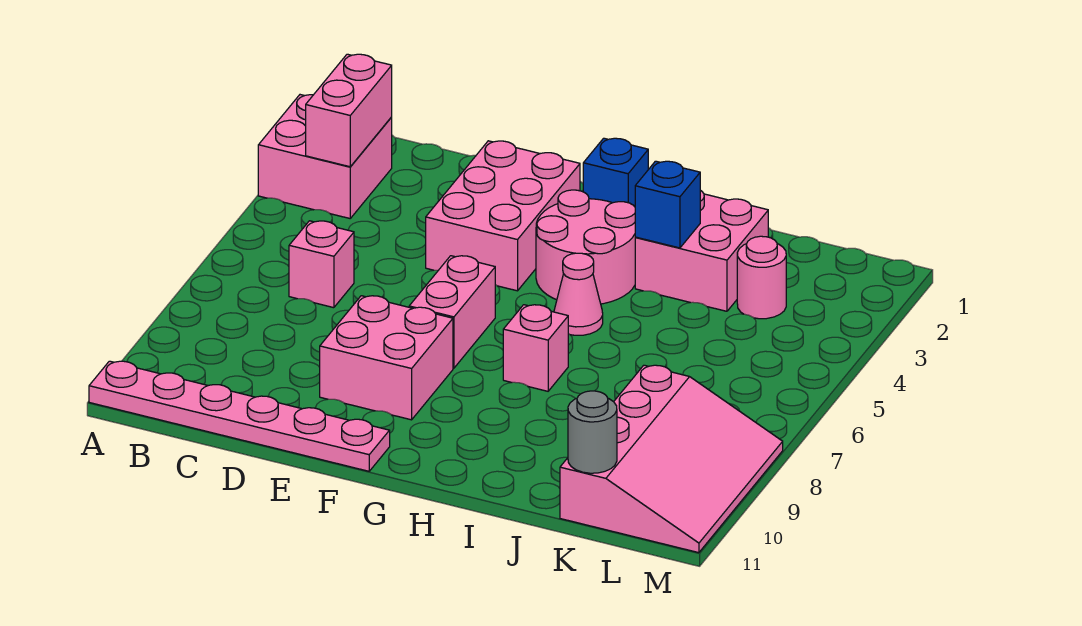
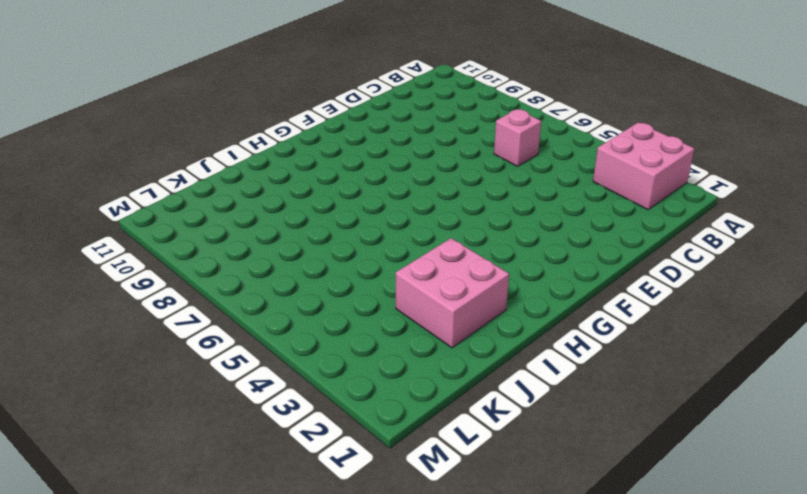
none -> pink plate A11:F11 level 1
none -> pink brick E2:F4 level 1
none -> pink brick E8:F9 level 1

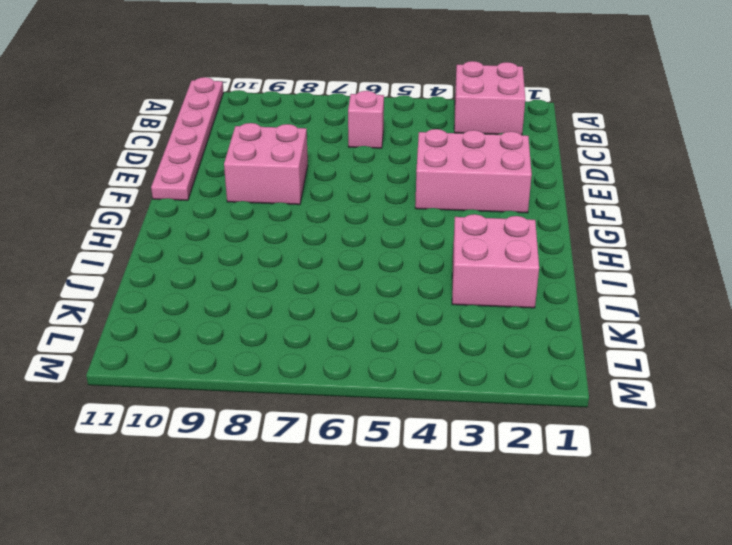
none -> pink brick F6:F7 level 1
none -> blue brick G1 level 1
none -> pink round brick G3:H4 level 1

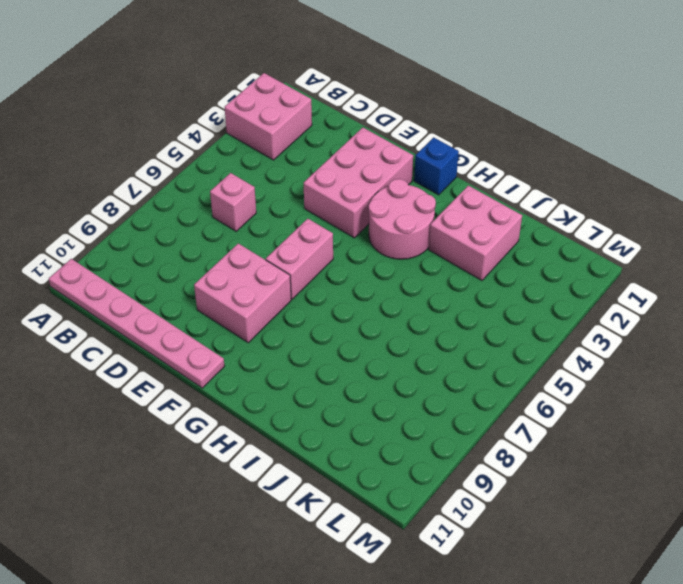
none -> pink cone H5 level 1
none -> pink brick H7 level 1
none -> pink round brick K3 level 1

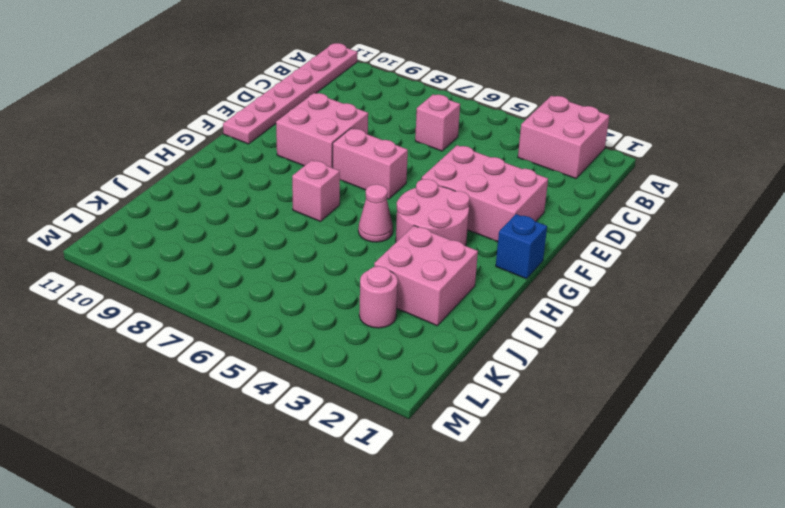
none -> pink slope K8:M11 level 1 top K
none -> pink brick B2:B3 level 2
none -> blue brick I3 level 2

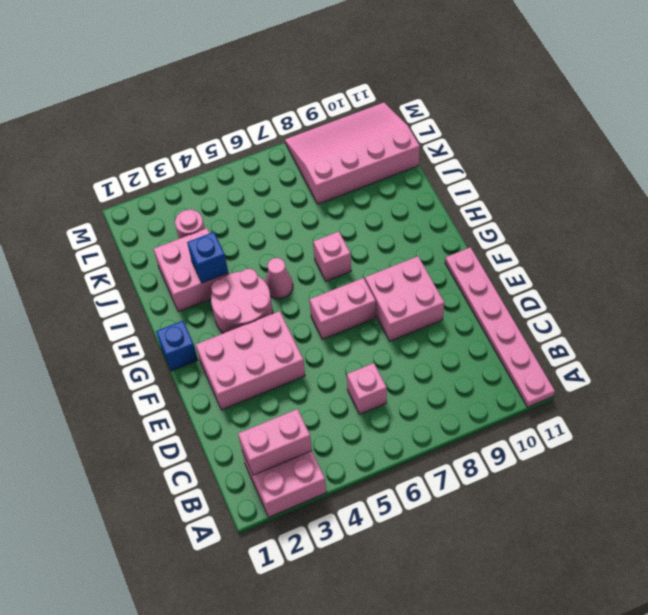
none -> grey round brick K11 level 2

